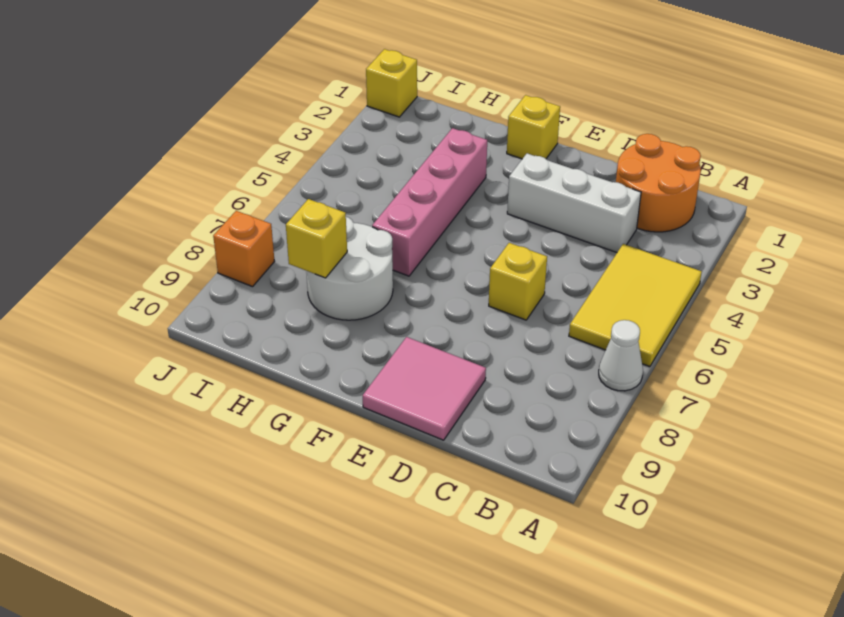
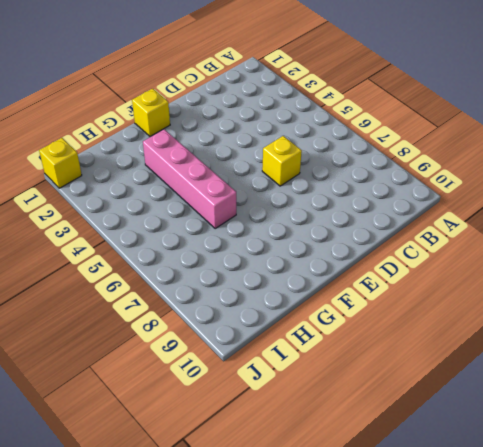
none -> yellow tile A4:B6 level 1
none -> white cone A7 level 1
none -> orange round brick B1:C2 level 1

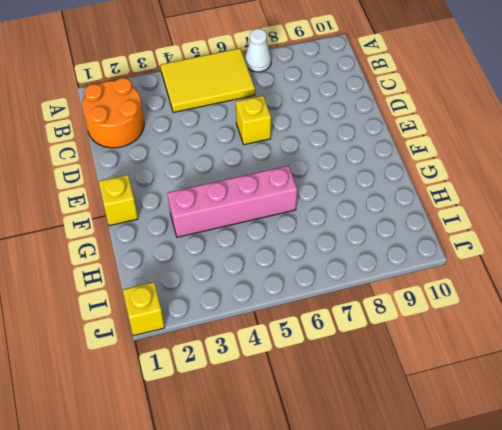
none -> white brick C3:E3 level 1
none -> pink tile D9:E10 level 1
none -> white round brick G7:H8 level 1

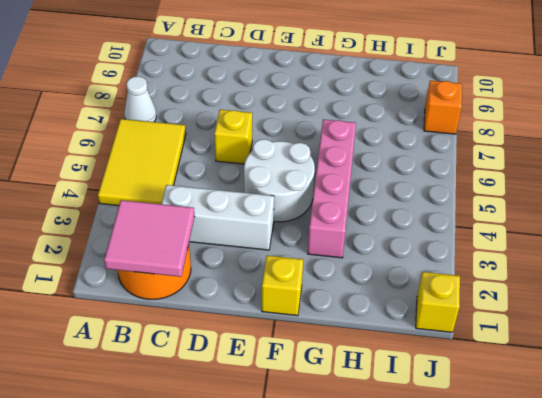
pink tile B1:C2 level 2 -> pink tile D9:E10 level 1
white round brick E4:F5 level 1 -> white round brick G7:H8 level 1
none -> yellow brick H8 level 2

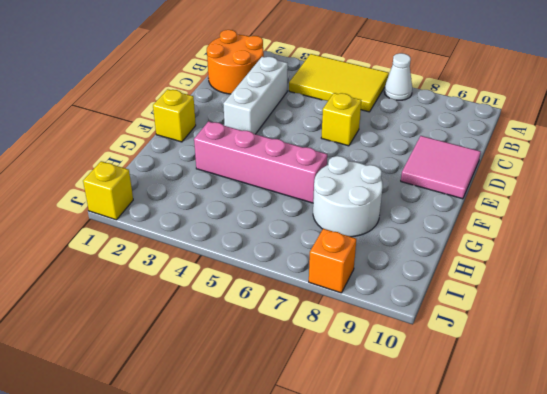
none -> yellow brick H8 level 2

